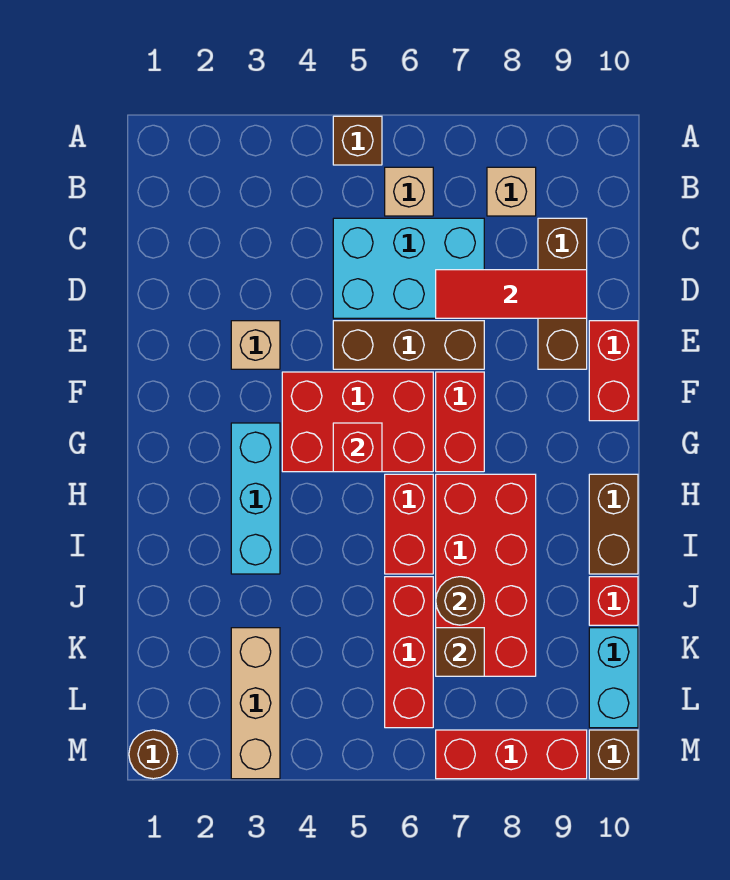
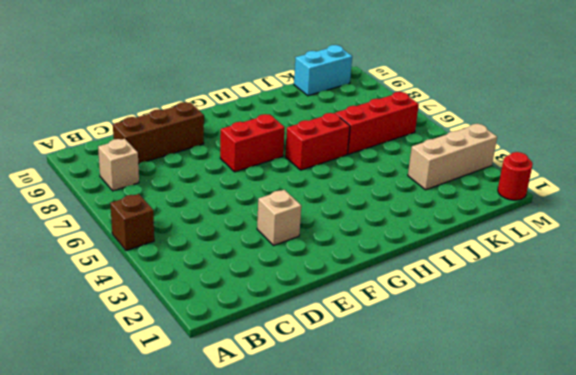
red round brick M1 level 1 -> brown round brick M1 level 1
none -> tan brick B6 level 1
none -> cyan brick C5:D7 level 1
none -> brown brick E5:E7 level 1

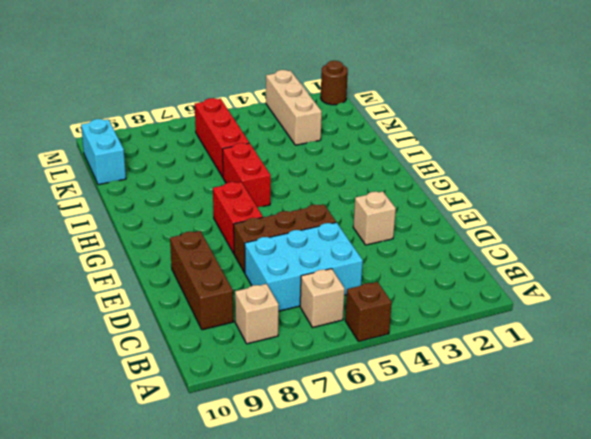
none -> red brick E10:F10 level 1
none -> red brick F4:G6 level 1
none -> cyan brick G3:I3 level 1

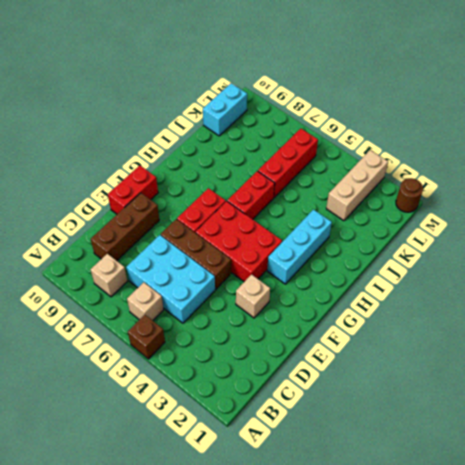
none -> red brick H7:K8 level 1
none -> brown brick H10:I10 level 1
none -> red brick J10 level 1

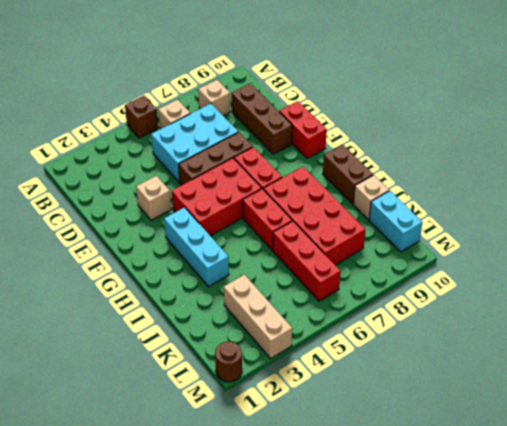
tan brick J10 level 1 -> red brick J10 level 1
none -> red brick M7:M9 level 1
none -> brown brick M10 level 1
none -> red tile D7:D9 level 2

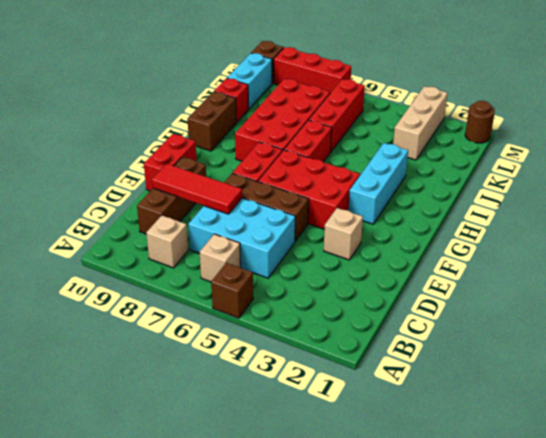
none -> red brick G5 level 2
none -> brown round brick J7 level 2
none -> brown brick K7 level 2

